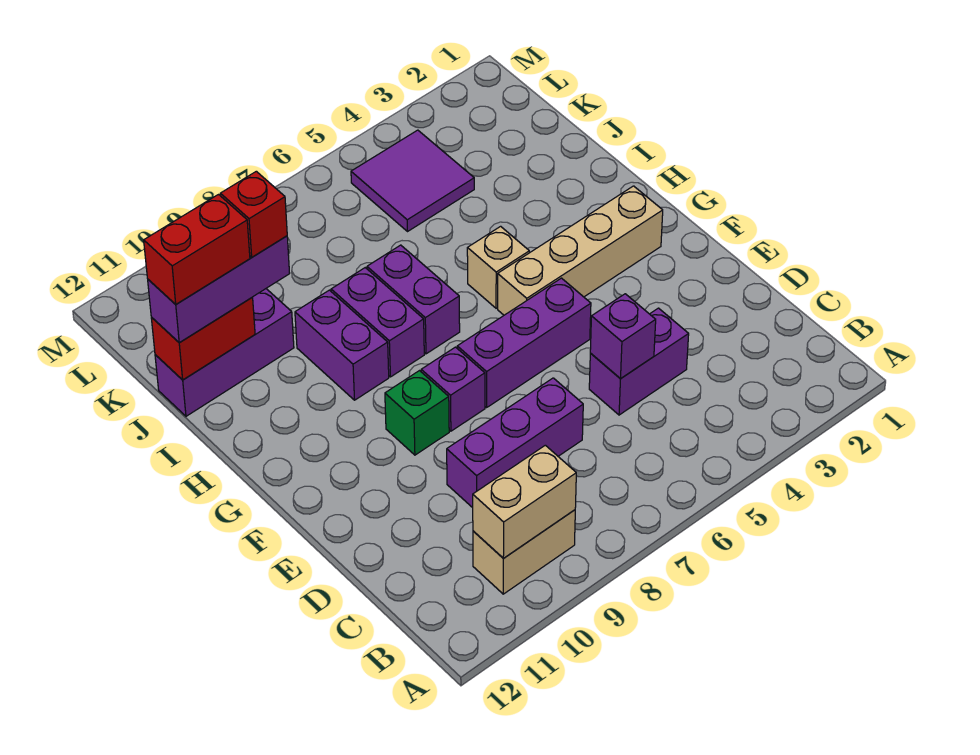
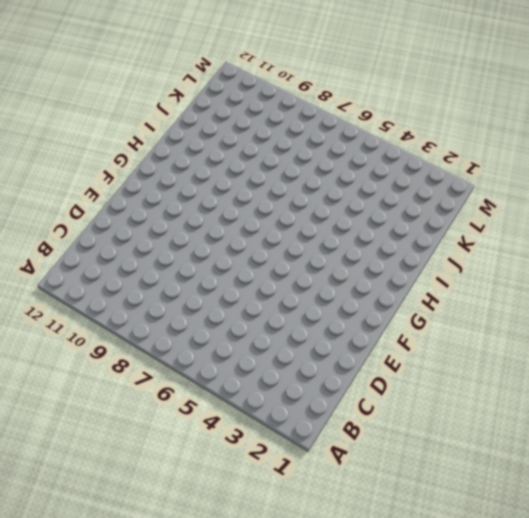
none -> tan brick B9:B10 level 1
none -> purple brick D4:D5 level 1
none -> purple brick D7:D9 level 1

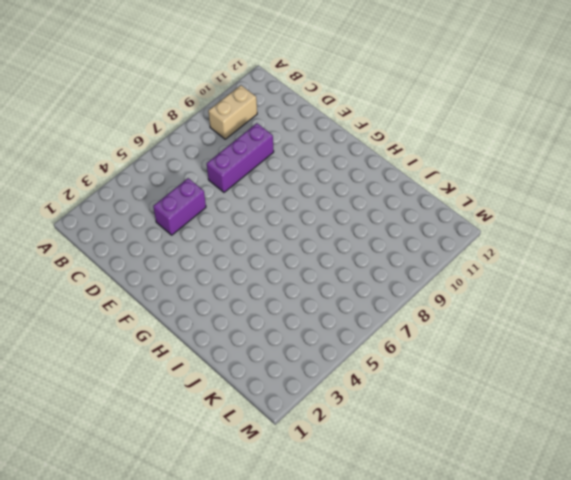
none -> purple brick F5:F7 level 1
none -> purple brick F8 level 1
none -> green brick F9 level 1

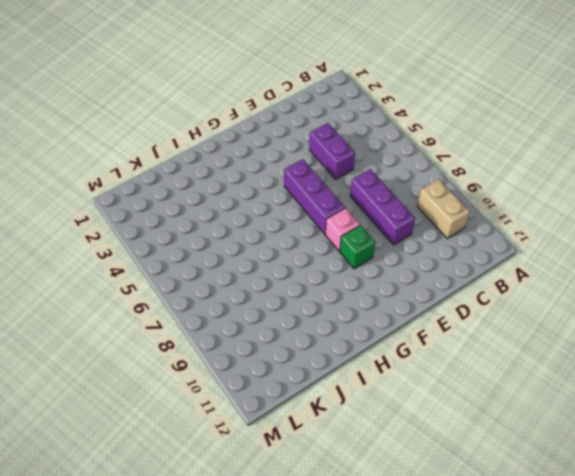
pink brick F8 level 1 -> purple brick F8 level 1
none -> tan brick G2:G5 level 1
none -> tan brick H5 level 1
none -> purple brick H7:I7 level 1

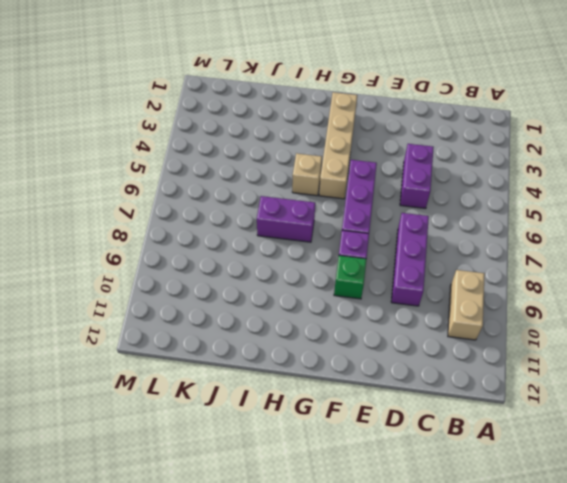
none -> purple brick H8:I8 level 1
none -> purple brick H9:I9 level 1
none -> purple brick J10:J12 level 1

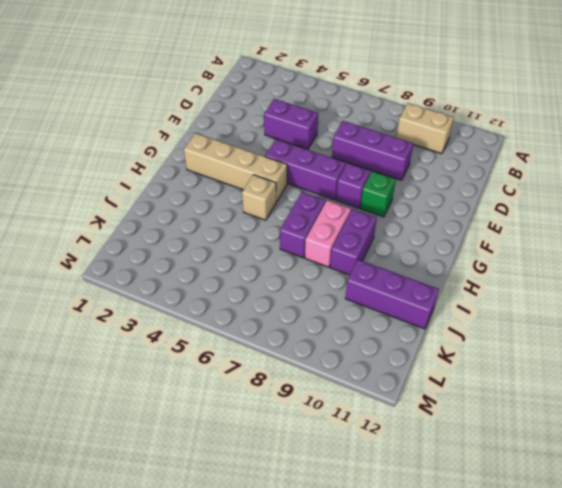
pink brick H8:I8 level 1 -> purple brick H8:I8 level 1
none -> purple tile K4:L5 level 1
none -> tan brick B9:B10 level 2
none -> purple brick D5 level 2

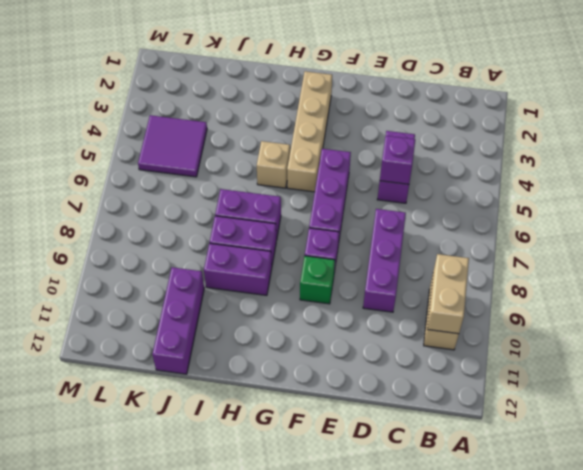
none -> red brick J11:J12 level 2
none -> purple brick J10:J12 level 3
none -> red brick J10 level 4

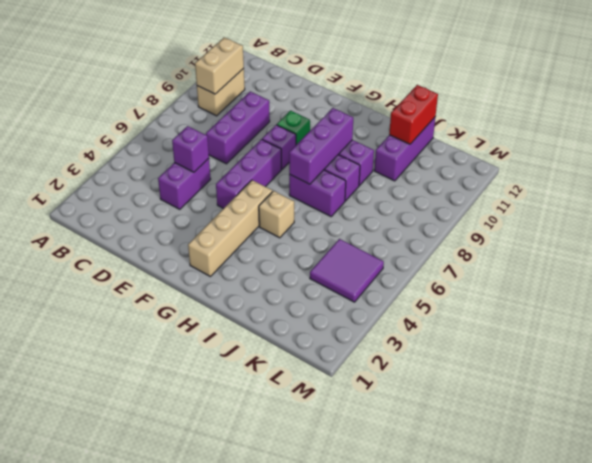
purple brick H7:H9 level 2 -> purple brick J10:J12 level 3
none -> red brick J10 level 4
none -> red brick J11:J12 level 4

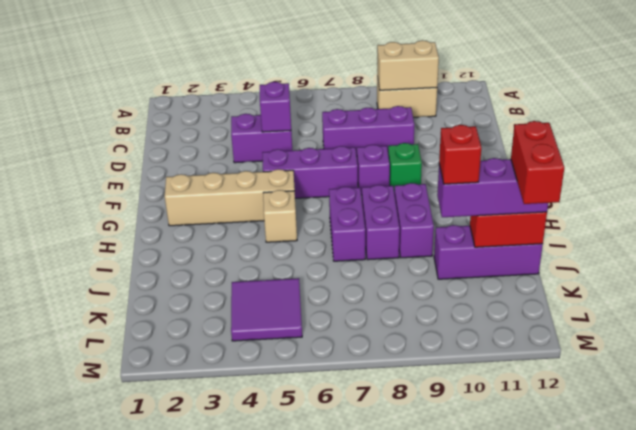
red brick J12:K12 level 4 -> red brick J11:J12 level 4

